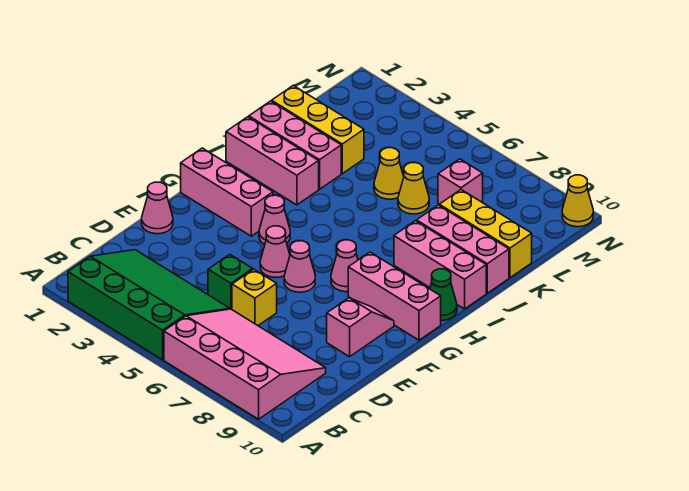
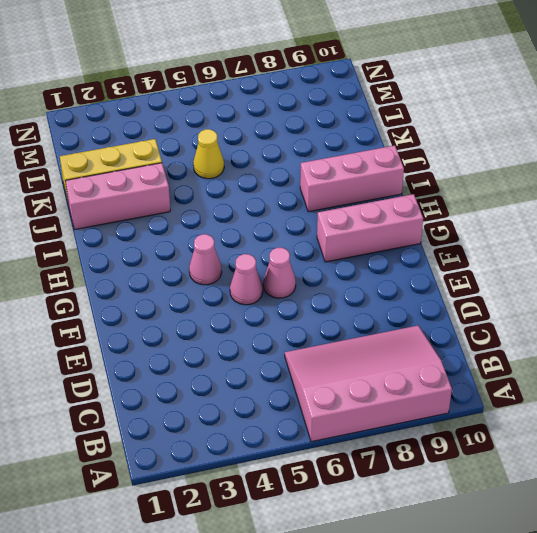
none -> green slope A2:C5 level 1 top A
none -> green brick D5 level 1
none -> yellow brick D6 level 1

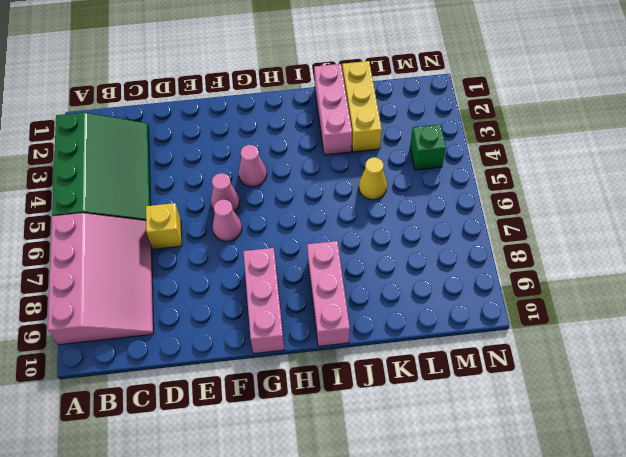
green brick M4 level 1 -> green brick D5 level 1
none -> pink cone E1 level 1
none -> pink slope E9:F9 level 1 top E
none -> pink brick G1:G3 level 1

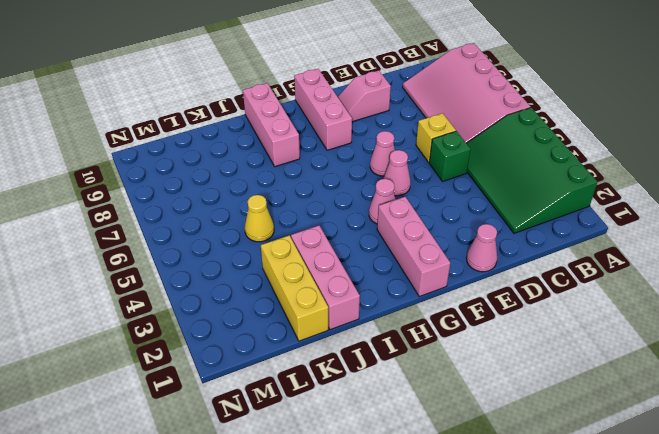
none -> pink cone G7 level 1
none -> green cone H10 level 1
none -> pink brick I1:I3 level 1

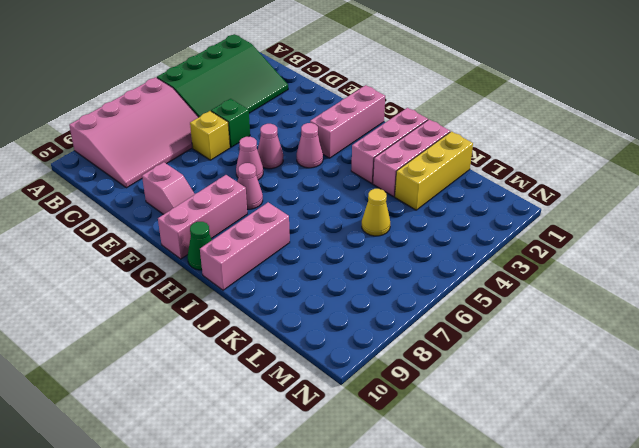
none -> pink cone E1 level 1
none -> pink brick J8:J10 level 1
none -> yellow cone K6 level 1

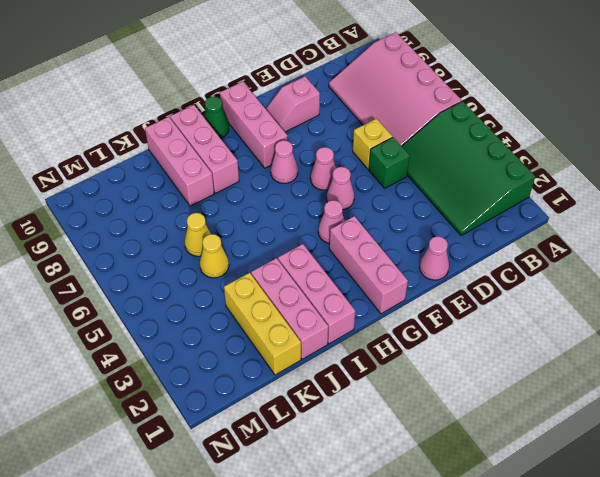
none -> yellow brick K8:K10 level 1
none -> pink brick L7 level 1
none -> yellow cone N10 level 1

